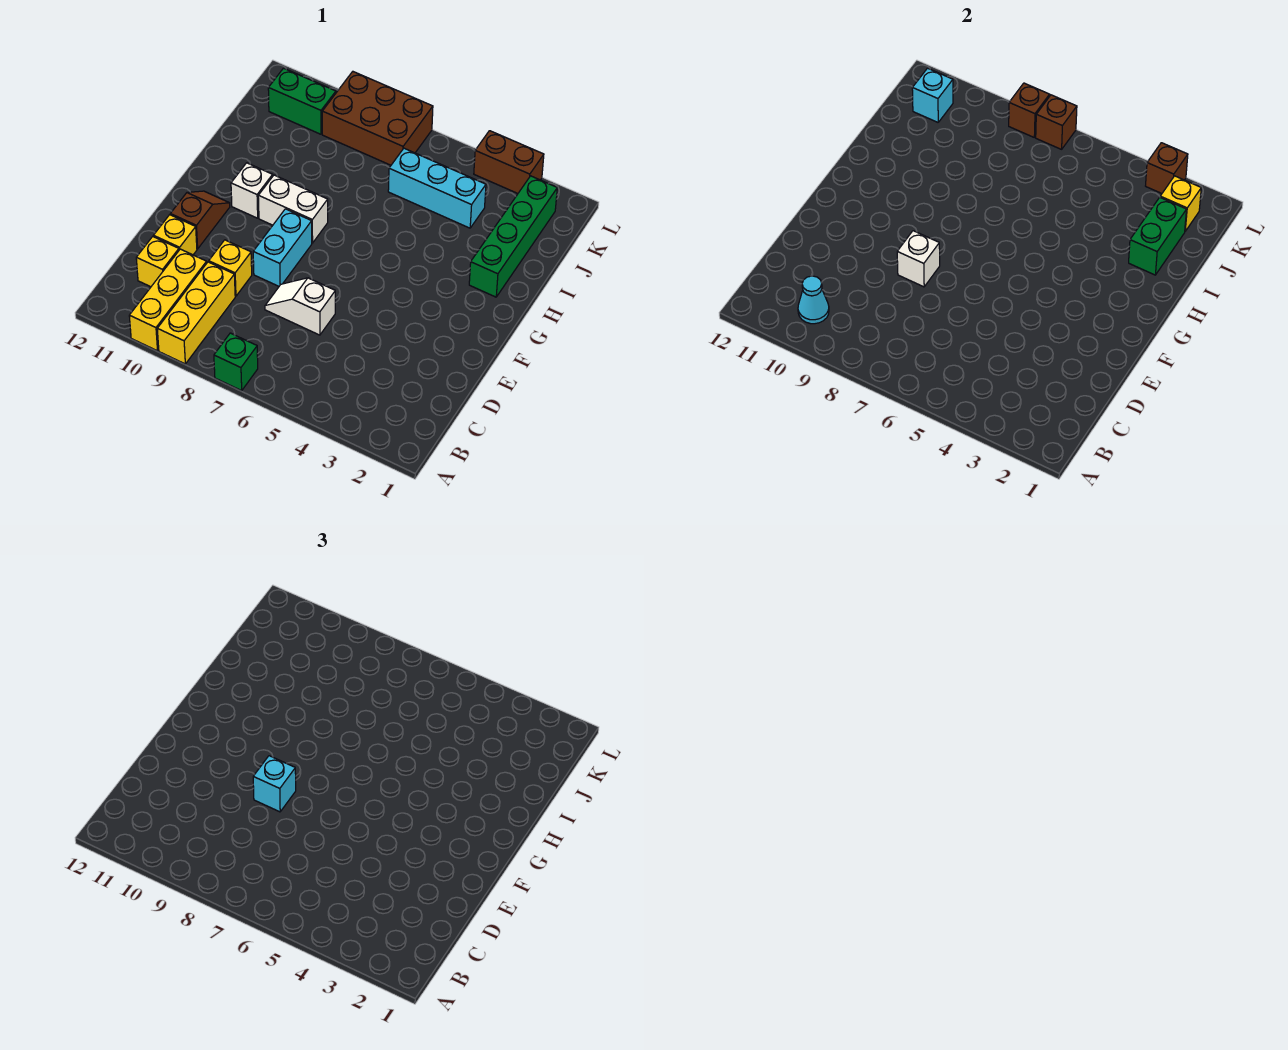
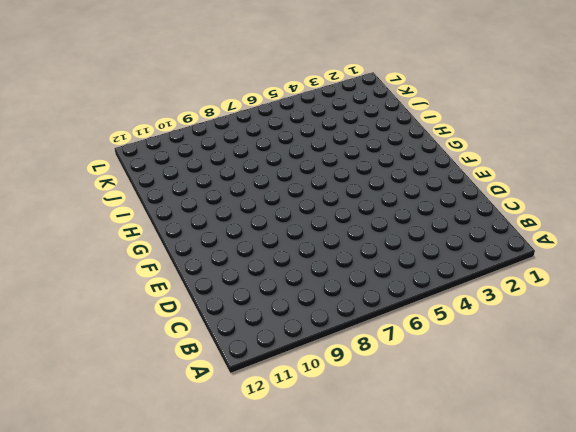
none -> green brick A7 level 1
none -> yellow brick A9:C9 level 1
none -> yellow brick A10:C10 level 1

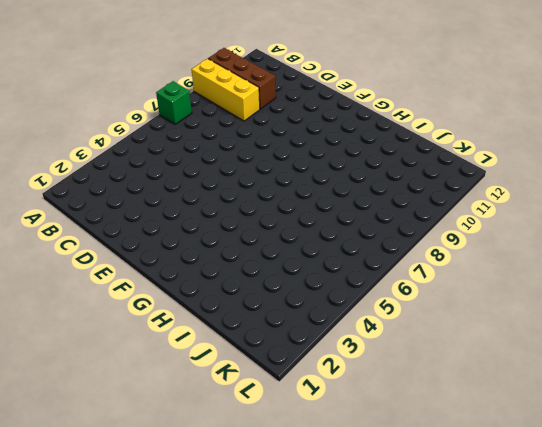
brown brick A10:C10 level 1 -> yellow brick A10:C10 level 1
none -> yellow brick C11 level 1
none -> white slope D6:D7 level 1 top 6
none -> yellow brick D9 level 1

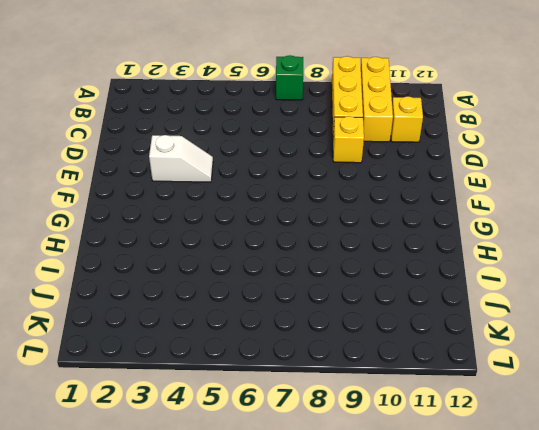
white slope E3:E4 level 1 top 3 -> white slope D6:D7 level 1 top 6
none -> yellow brick D11 level 1
none -> cyan brick E8:F8 level 1
none -> brown slope E11:F11 level 1 top E

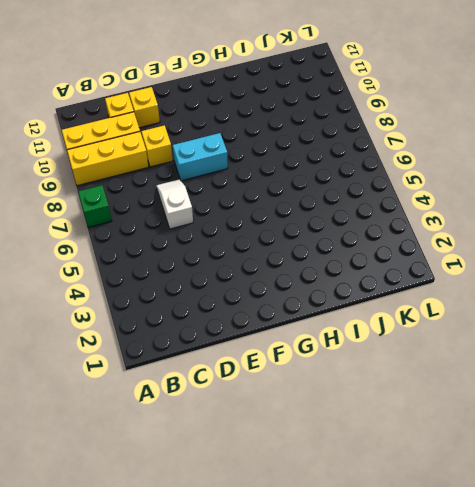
none -> brown slope E11:F11 level 1 top E
none -> white brick G8:G9 level 1
none -> white brick G10 level 1

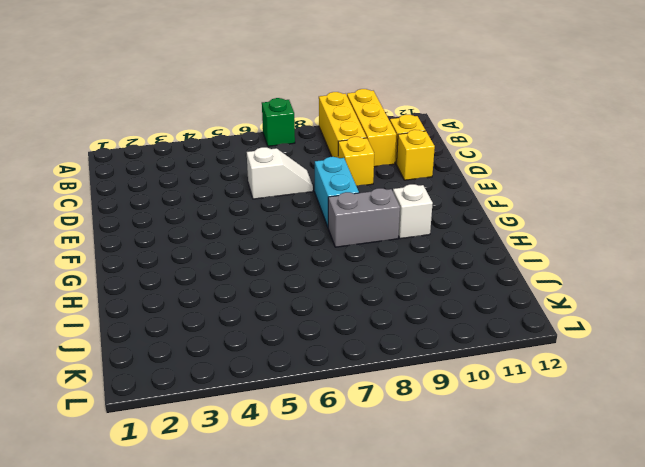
grey brick G8:G9 level 1 -> white brick G8:G9 level 1
none -> brown slope E11:F11 level 1 top E
none -> green brick H2:K2 level 1
none -> cyan brick J4:J6 level 1

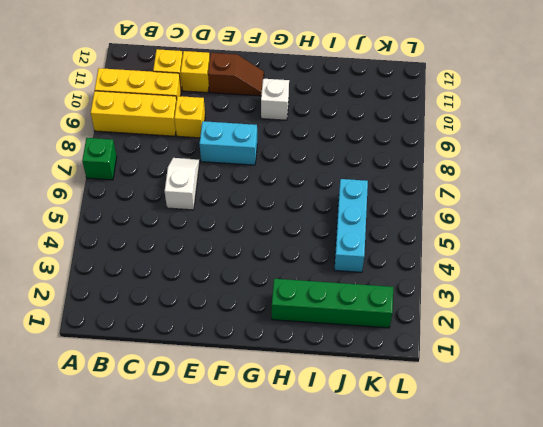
none -> white brick G8:G9 level 1
none -> brown brick K7:L9 level 1
none -> green brick K10:K11 level 1

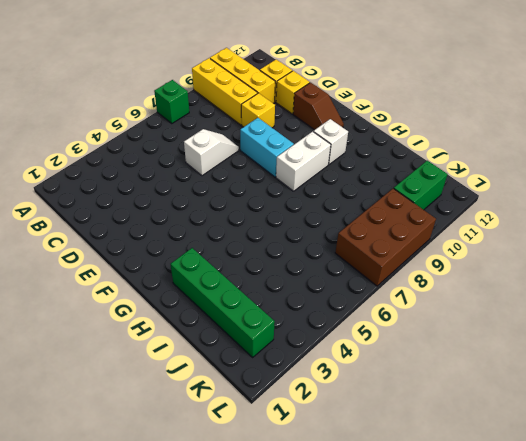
none -> cyan brick J4:J6 level 1
none -> brown brick L3:L4 level 1
none -> cyan cone B10 level 2

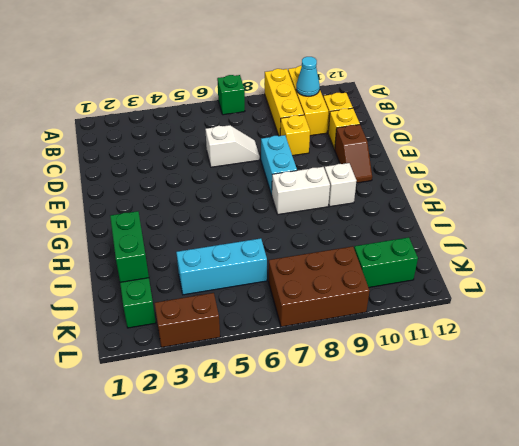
none -> white brick E8 level 2
none -> yellow brick K2 level 2
none -> cyan brick K11 level 2

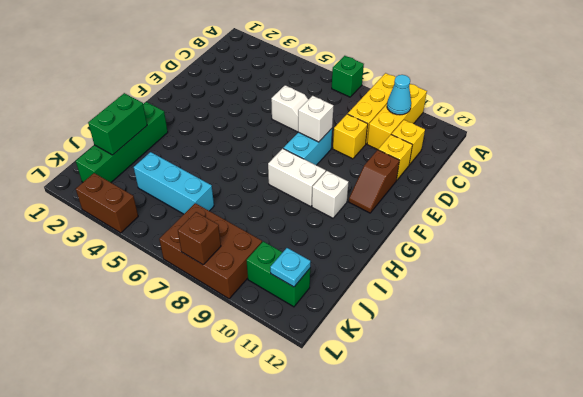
cyan plate K11 level 2 -> cyan brick K11 level 2
none -> yellow brick K2 level 2
none -> brown brick L3 level 2
none -> brown brick L7 level 2

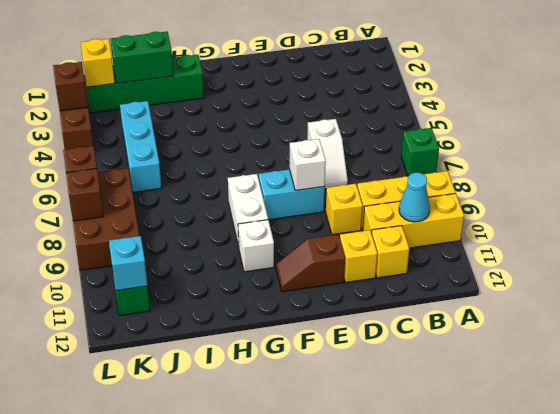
none -> cyan brick E8 level 3

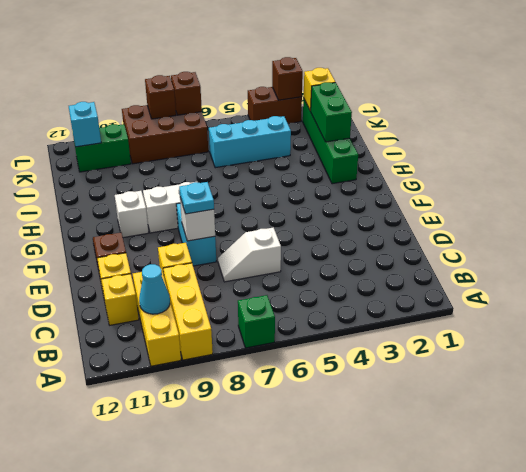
cyan plate E8 level 3 -> cyan brick E8 level 3

